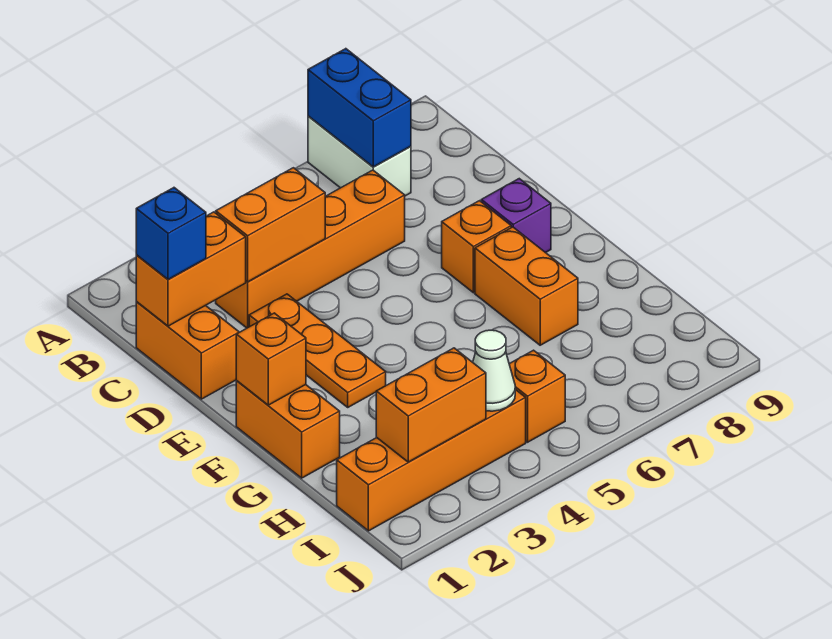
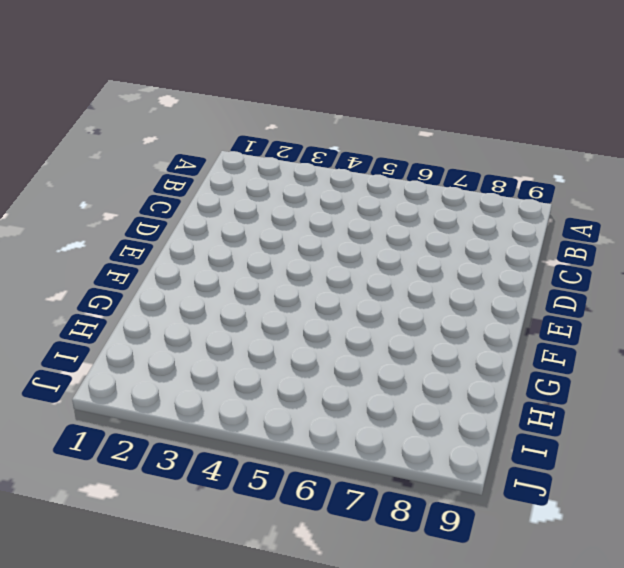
none -> white brick A7:B7 level 1
none -> orange brick C1:D1 level 1
none -> orange brick C3:C6 level 1

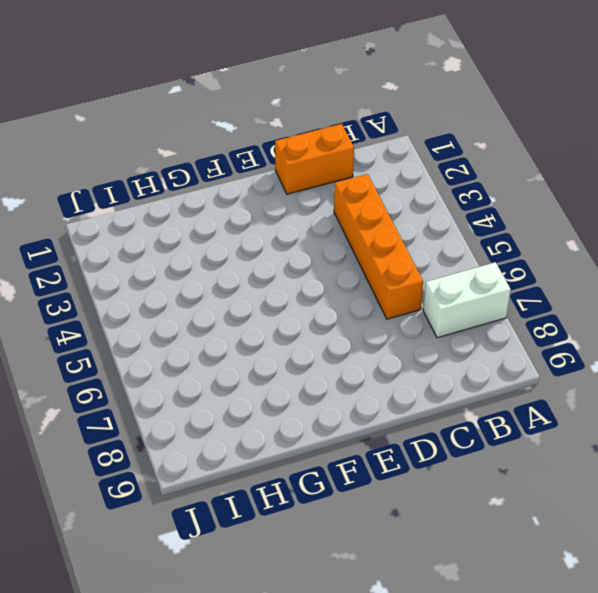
none -> orange plate D3:F3 level 1
none -> orange brick E7 level 1
none -> purple brick E8 level 1

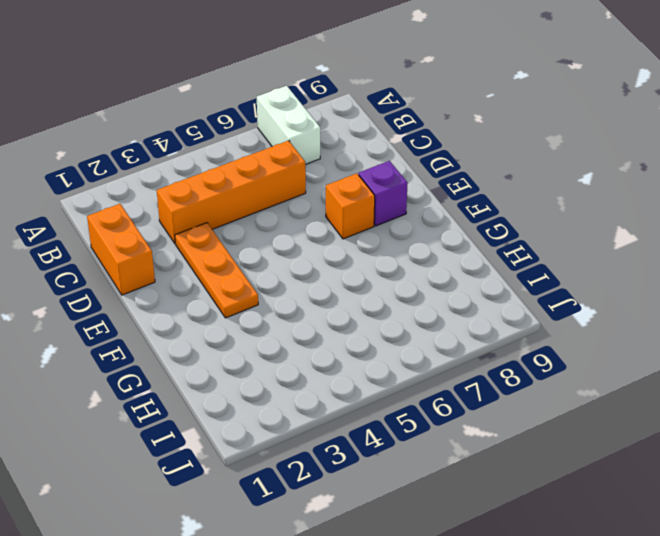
none -> orange brick F1:G1 level 1
none -> orange brick F7:G7 level 1
none -> orange brick I1:I4 level 1

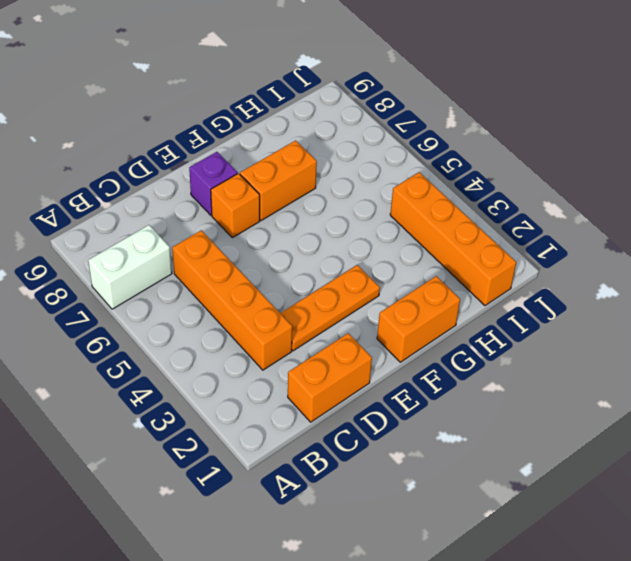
none -> orange brick I5 level 1
none -> blue brick A7:B7 level 2
none -> orange brick C1:C2 level 2

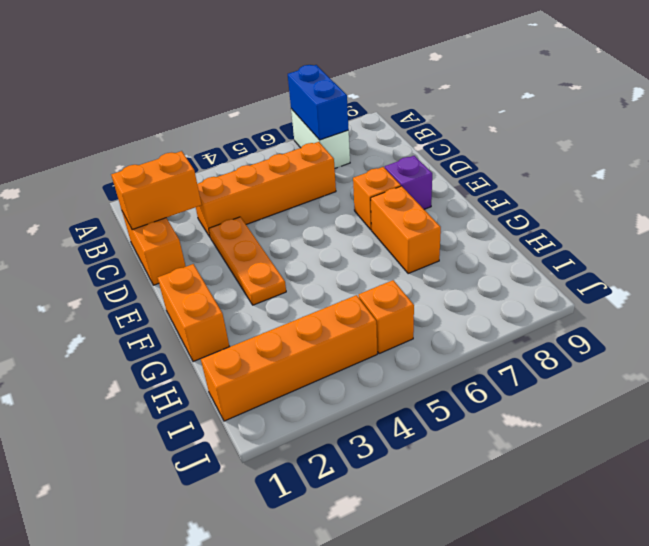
none -> orange brick C3:C4 level 2
none -> orange brick F1 level 2
none -> orange brick I2:I3 level 2

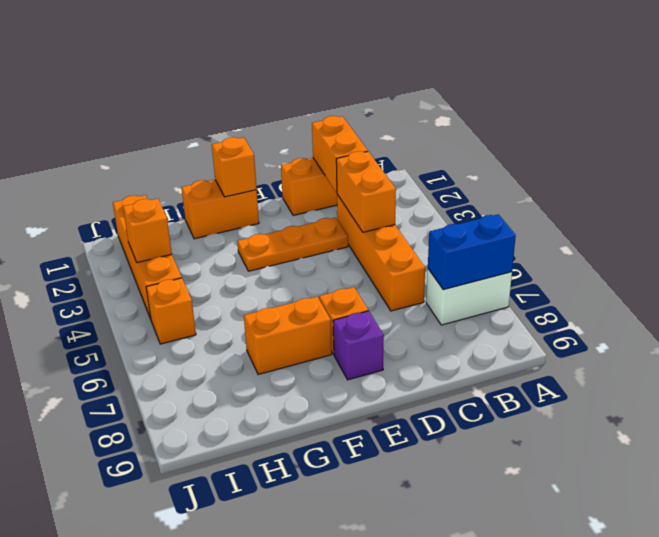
orange brick I3 level 2 -> orange brick I2:I3 level 2
none -> white cone I4 level 2
none -> blue brick C1 level 3

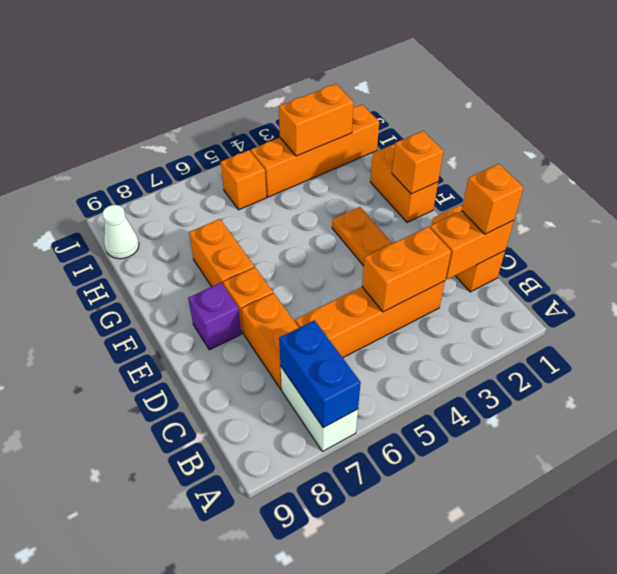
orange brick C1 level 3 -> blue brick C1 level 3
orange brick C7:D7 level 1 -> none
white cone I9 level 1 -> white cone I4 level 2

